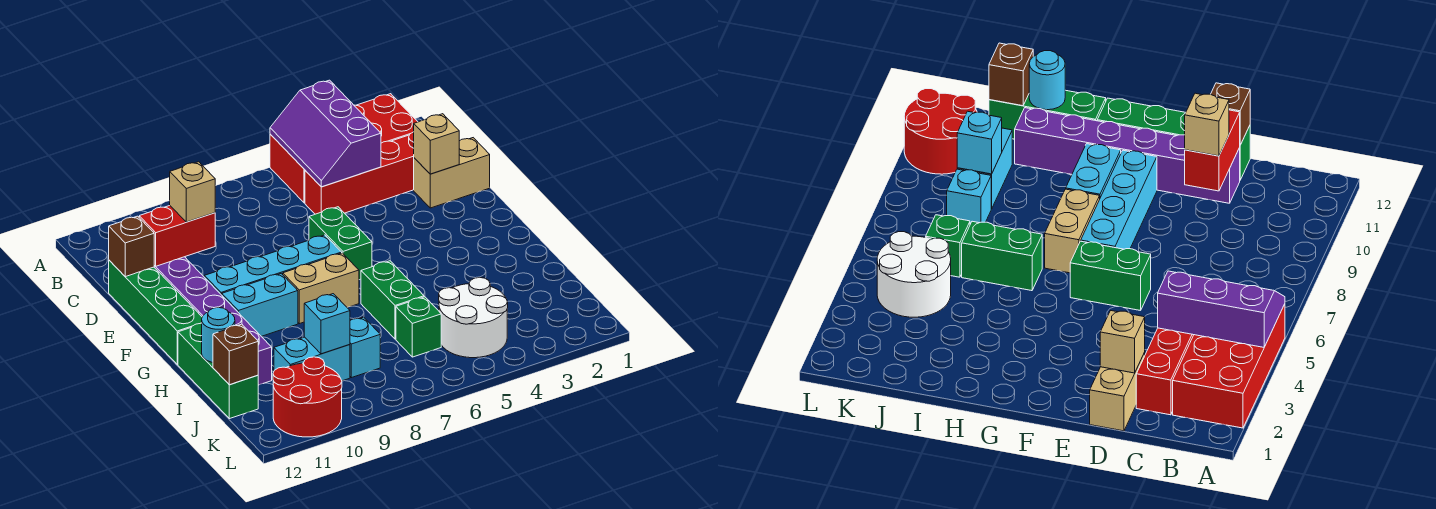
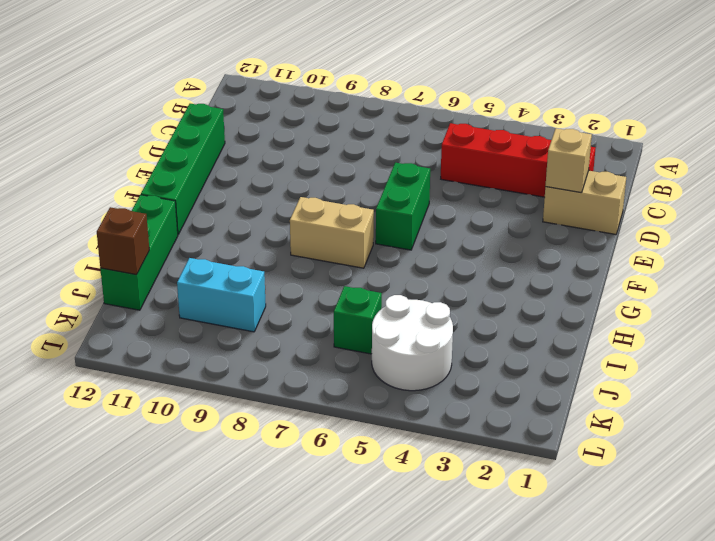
none -> red brick A2:B5 level 1
none -> purple brick D11:I11 level 1
none -> cyan brick F7:F10 level 1

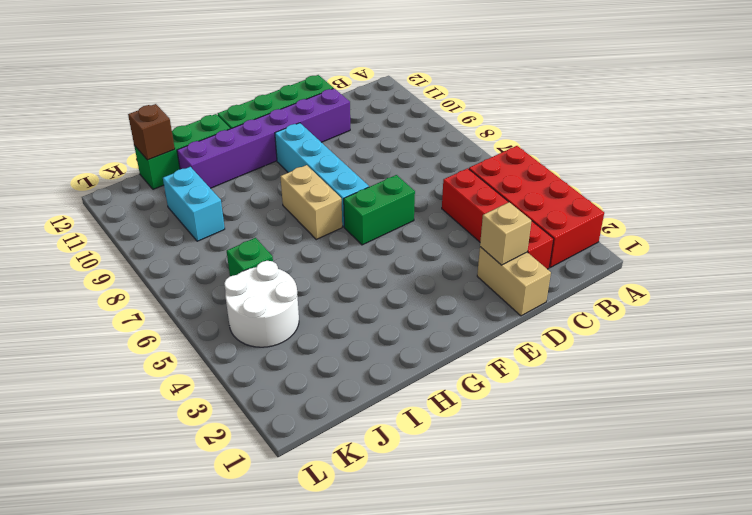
none -> cyan brick G9:G10 level 1
none -> green brick H6:I6 level 1
none -> cyan brick J8 level 1

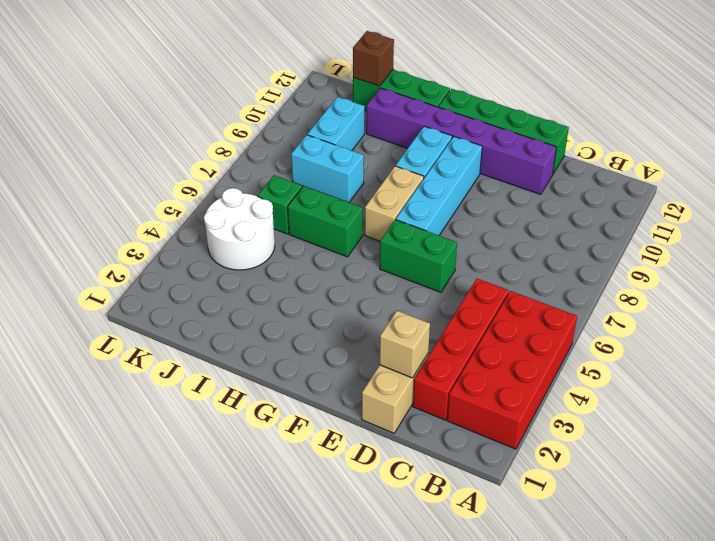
cyan brick I8:J8 level 1 -> cyan brick J8 level 1
none -> red round brick K10:L11 level 1
none -> purple slope A4:C5 level 2 top 4
none -> red brick D10:D11 level 2

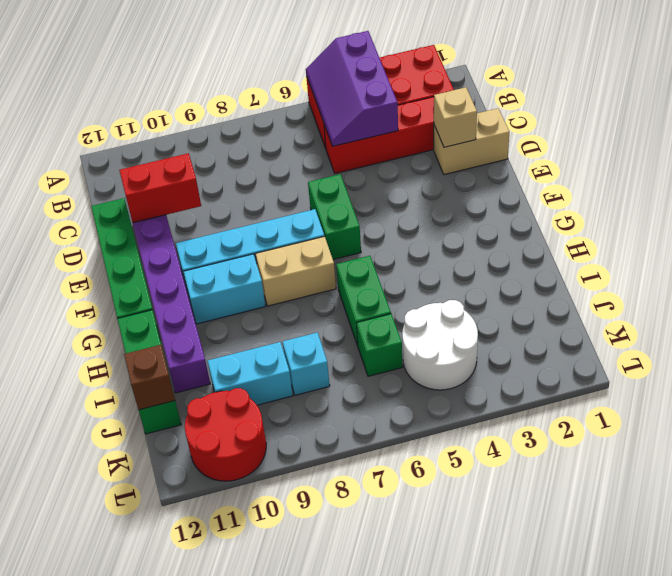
none -> brown brick D12 level 2
none -> cyan round brick I12 level 2
none -> cyan brick J9 level 2

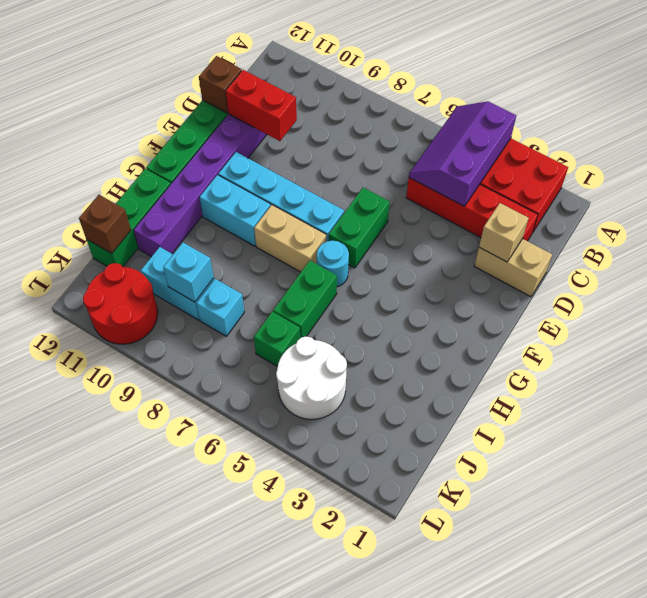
cyan round brick G6 level 1 -> cyan round brick I12 level 2
none -> tan brick D10 level 3

